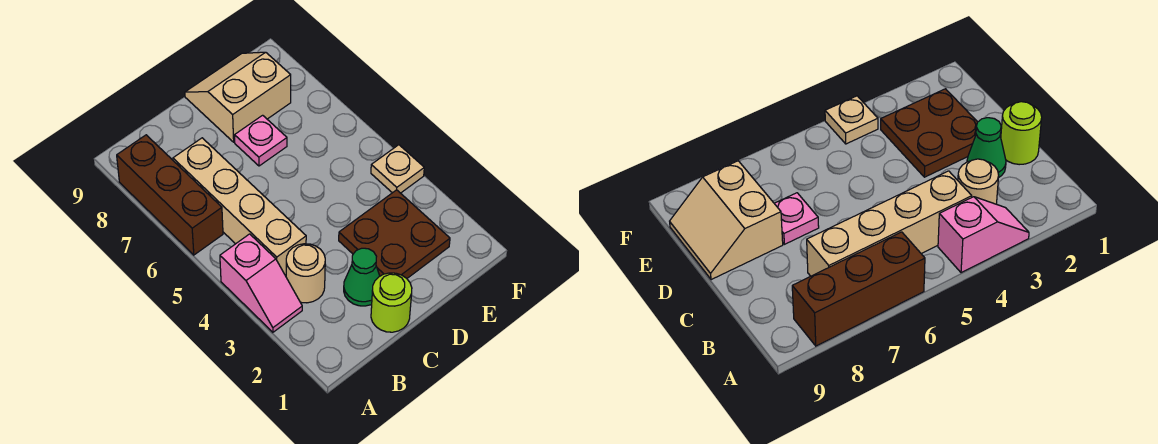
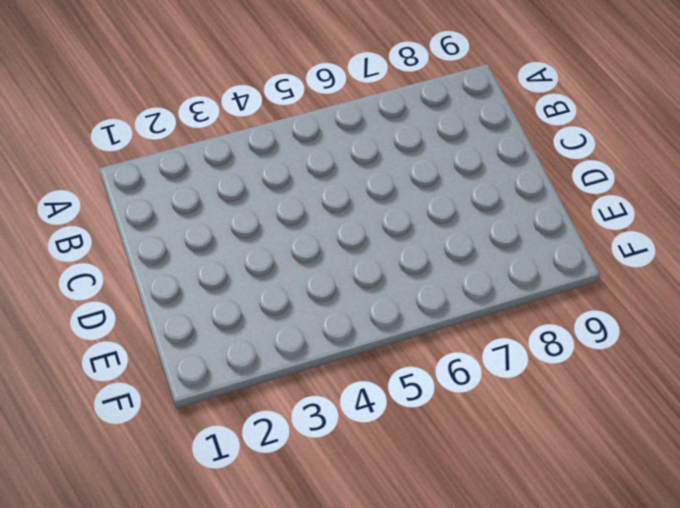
none -> pink slope A3:A4 level 1 top 4
none -> brown brick A6:A8 level 1

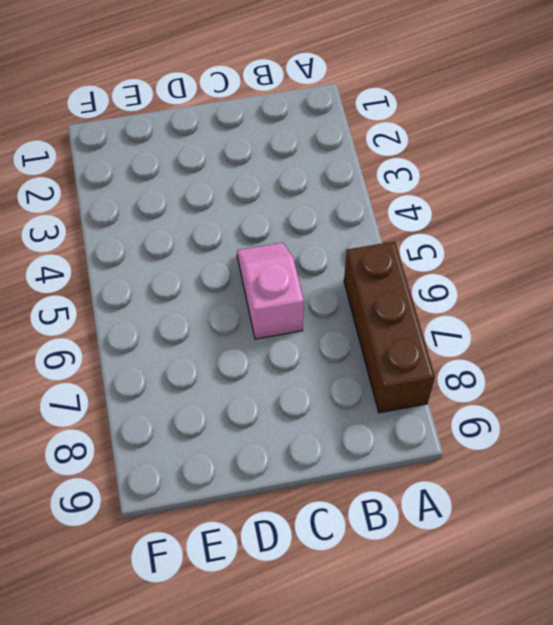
pink slope C5:C6 level 1 top 6 -> pink slope A3:A4 level 1 top 4
none -> tan round brick B3 level 1
none -> tan brick B4:B7 level 1

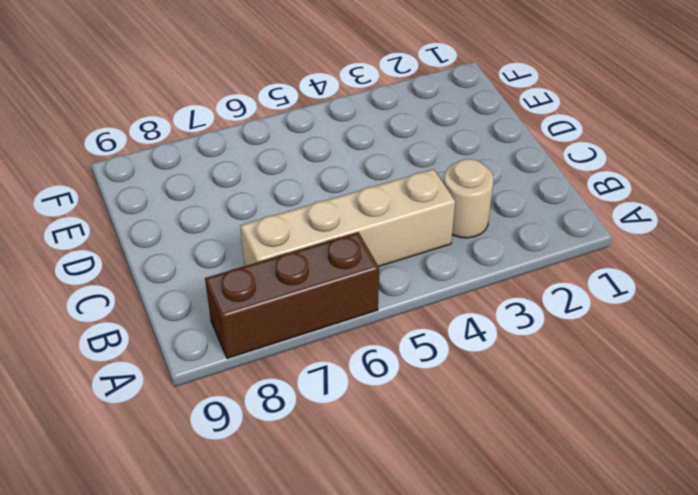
none -> pink slope A3:A4 level 1 top 4
none -> lime round brick C1 level 1

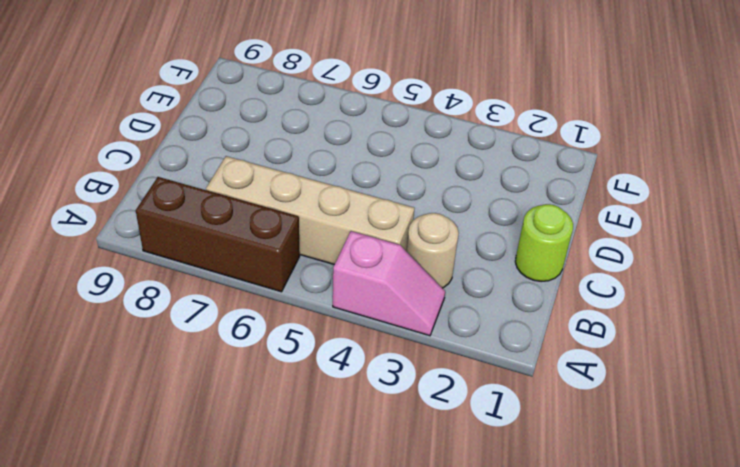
none -> green cone C2 level 1
none -> brown plate D2:E3 level 1

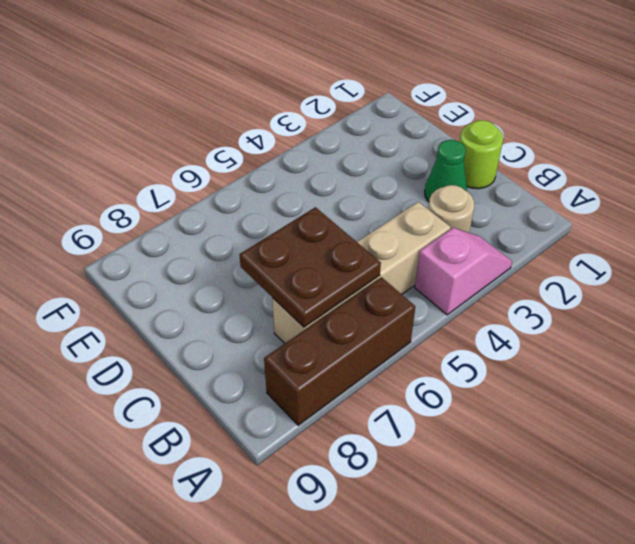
brown plate B6:C7 level 2 -> brown plate D2:E3 level 1
none -> pink plate D7 level 1
none -> tan slope D8:E9 level 1 top 8

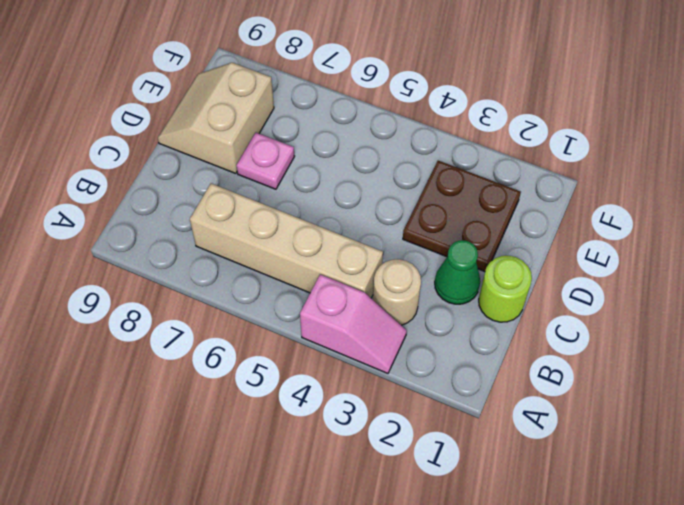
none -> brown brick A6:A8 level 1
none -> tan plate F4 level 1

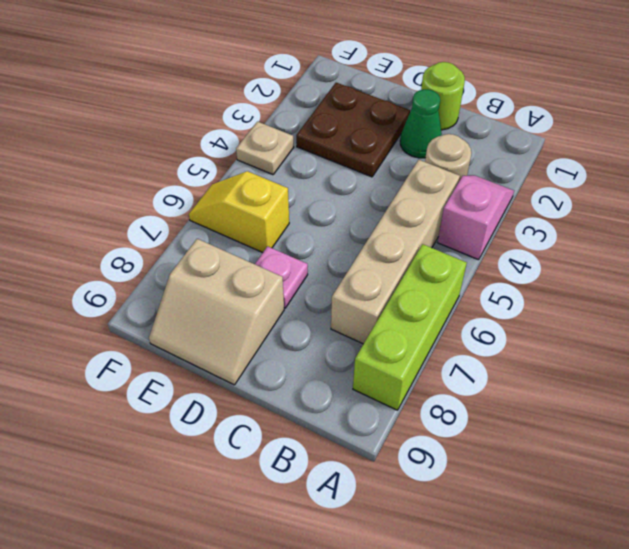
lime brick A6:A8 level 1 -> brown brick A6:A8 level 1
yellow slope E6:F6 level 1 top E -> none

